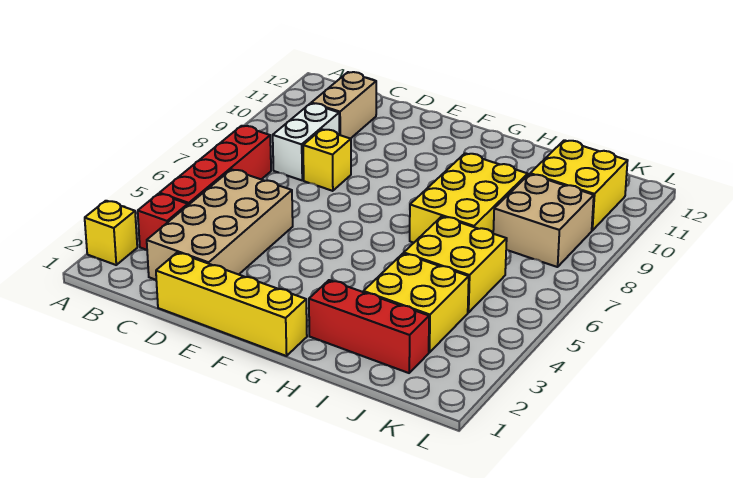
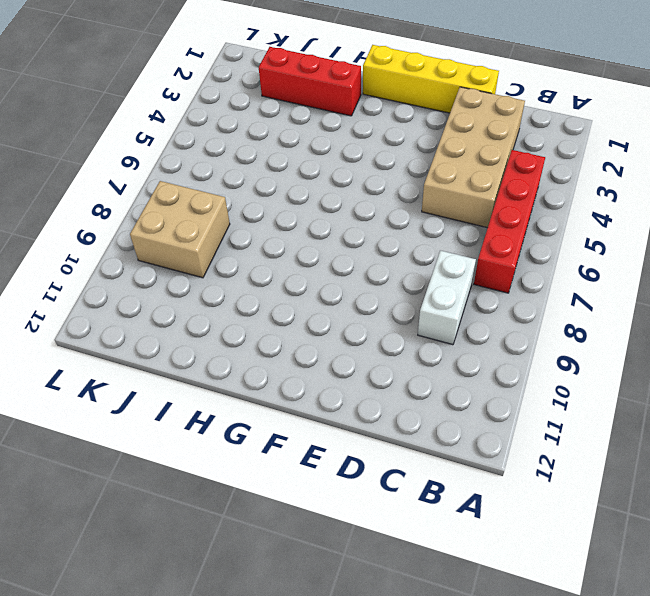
none -> yellow brick A2 level 1
none -> red brick B3 level 1
none -> tan brick C10:C11 level 1

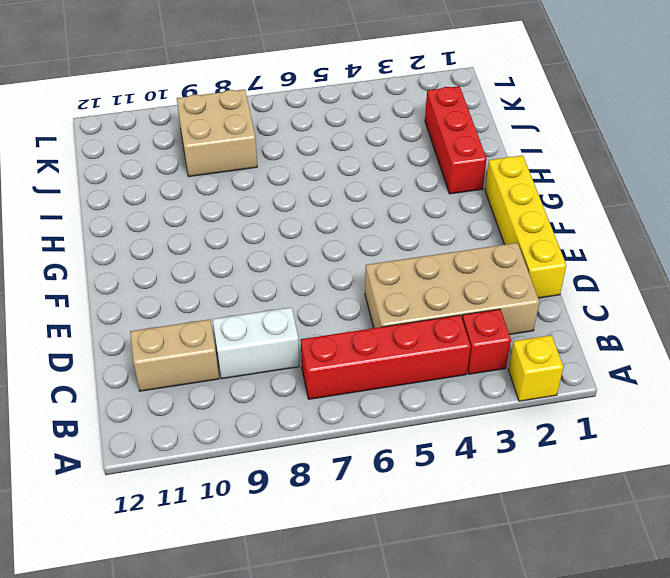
none -> yellow brick D8 level 1
none -> yellow brick H7:I9 level 1
none -> yellow brick I3:J4 level 1

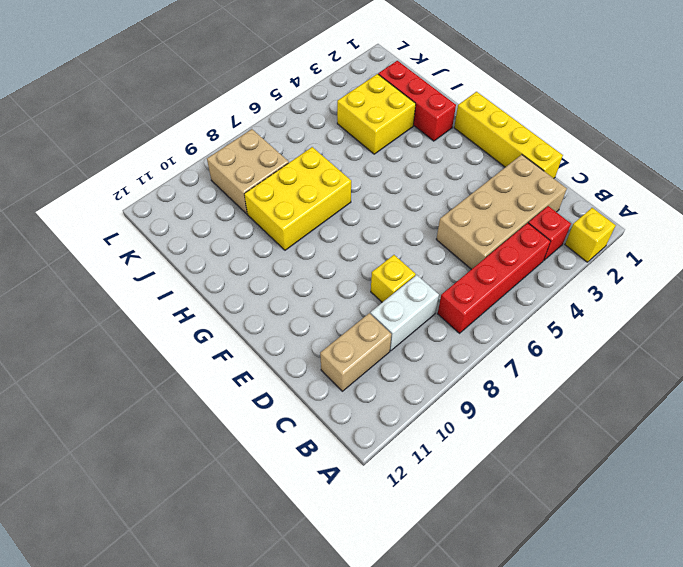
none -> yellow brick I5:J6 level 1
none -> yellow brick J10:K11 level 1

